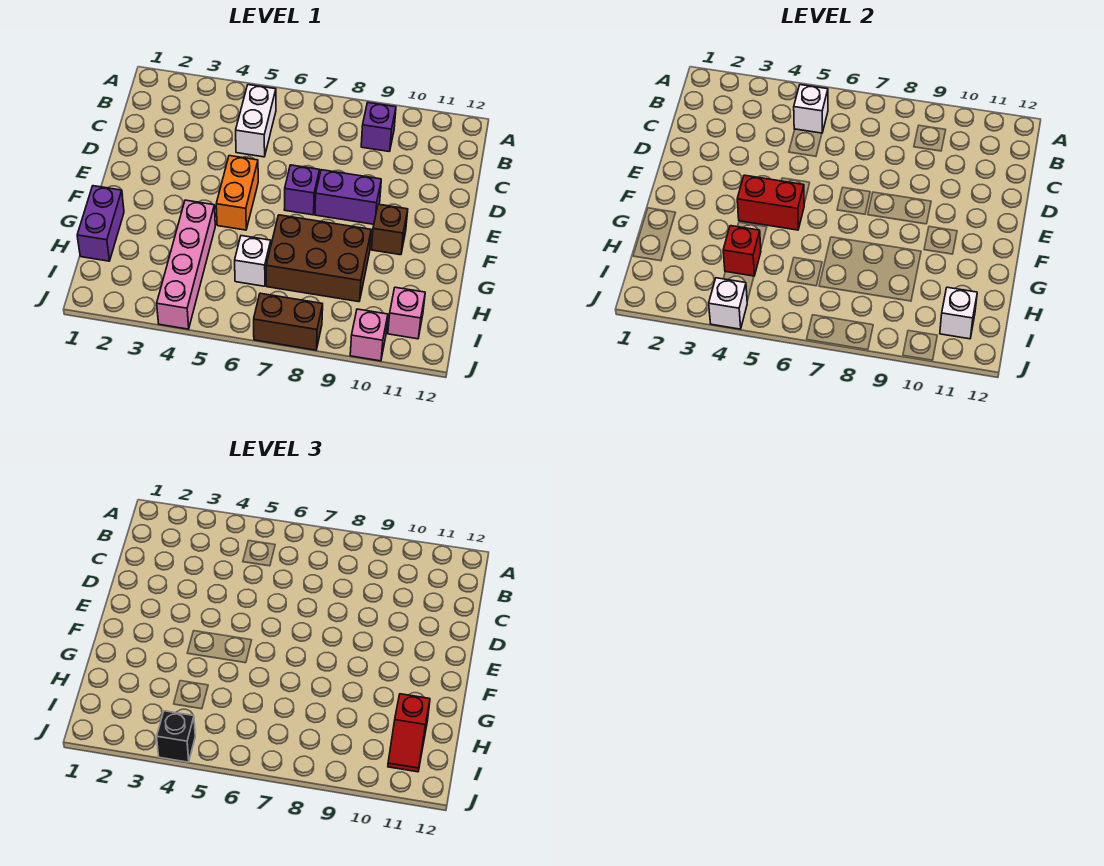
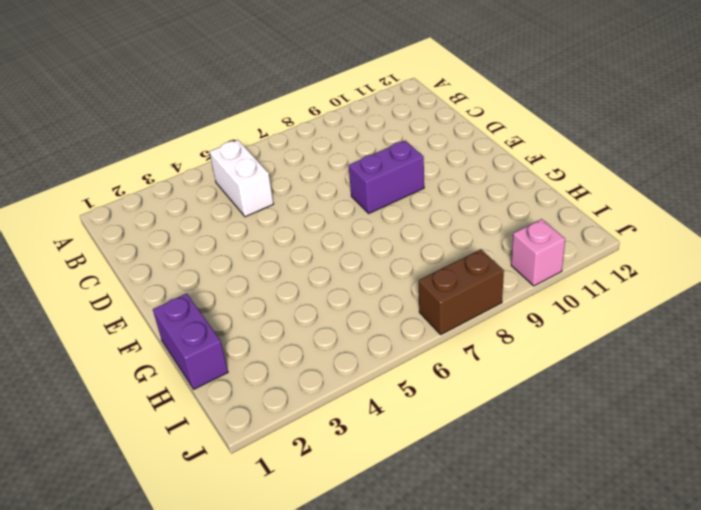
none -> purple brick B9 level 1
none -> orange brick E5:F5 level 1
none -> purple brick E7 level 1

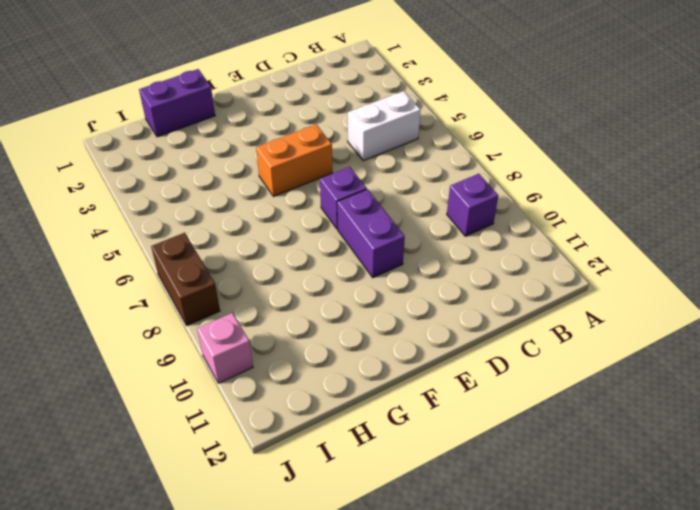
none -> brown brick F10 level 1
none -> pink brick G4:J4 level 1
none -> brown brick G7:H9 level 1

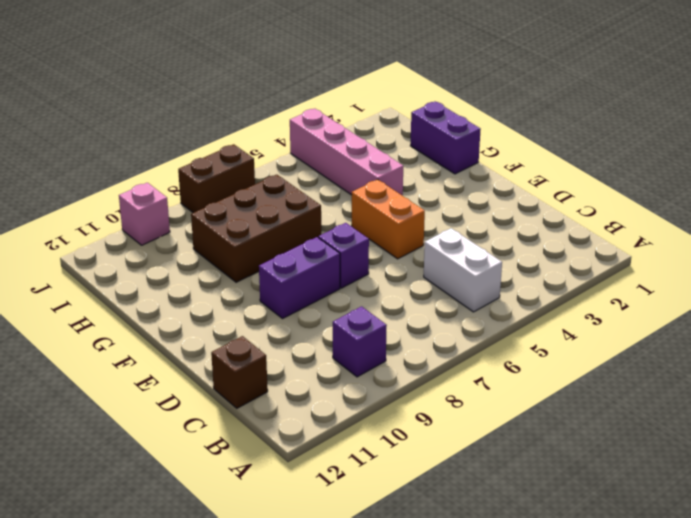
brown brick C12 level 1 -> brown brick F10 level 1
none -> white brick H6 level 1
none -> pink brick I11 level 1
none -> white brick B5 level 2

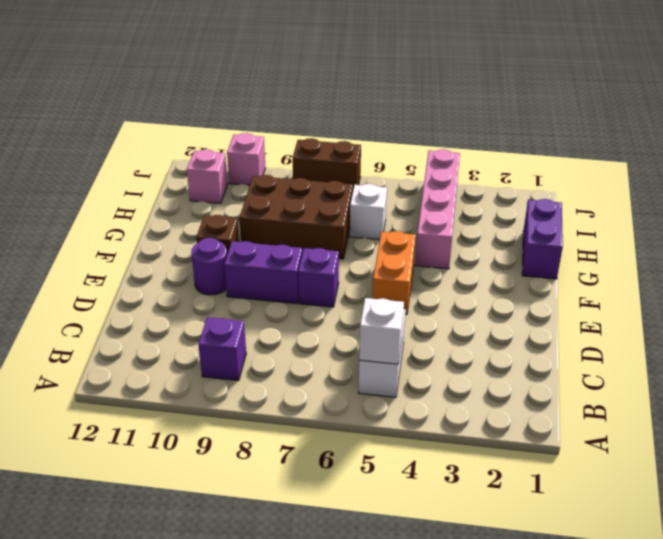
purple round brick E10 level 1 -> none
none -> red brick F4:F5 level 2
none -> red brick H4 level 2
none -> white brick I11 level 2

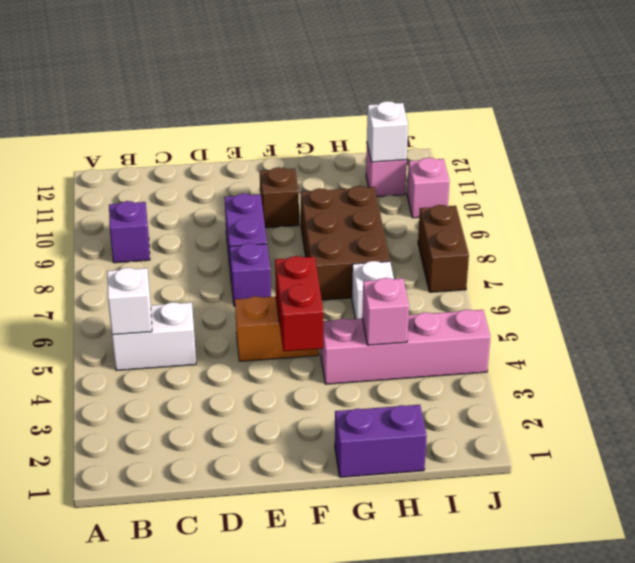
pink brick H4 level 2 -> red brick H4 level 2
none -> white brick J4 level 2
none -> red slope H11:I11 level 3 top H
none -> black brick J4 level 3

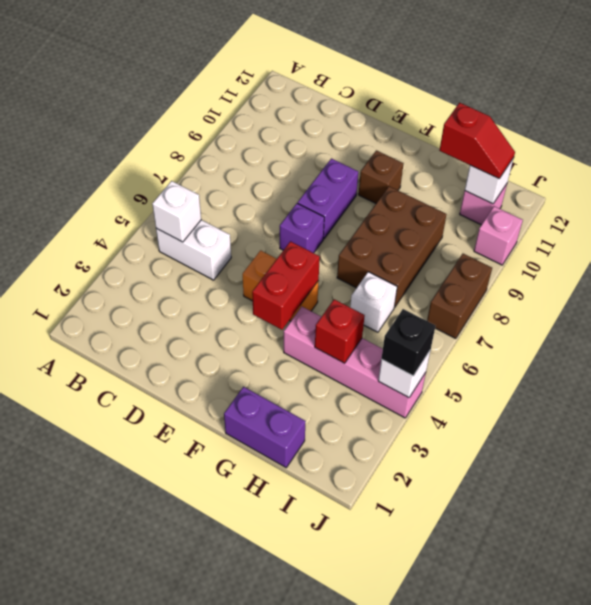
none -> purple brick B9 level 1

